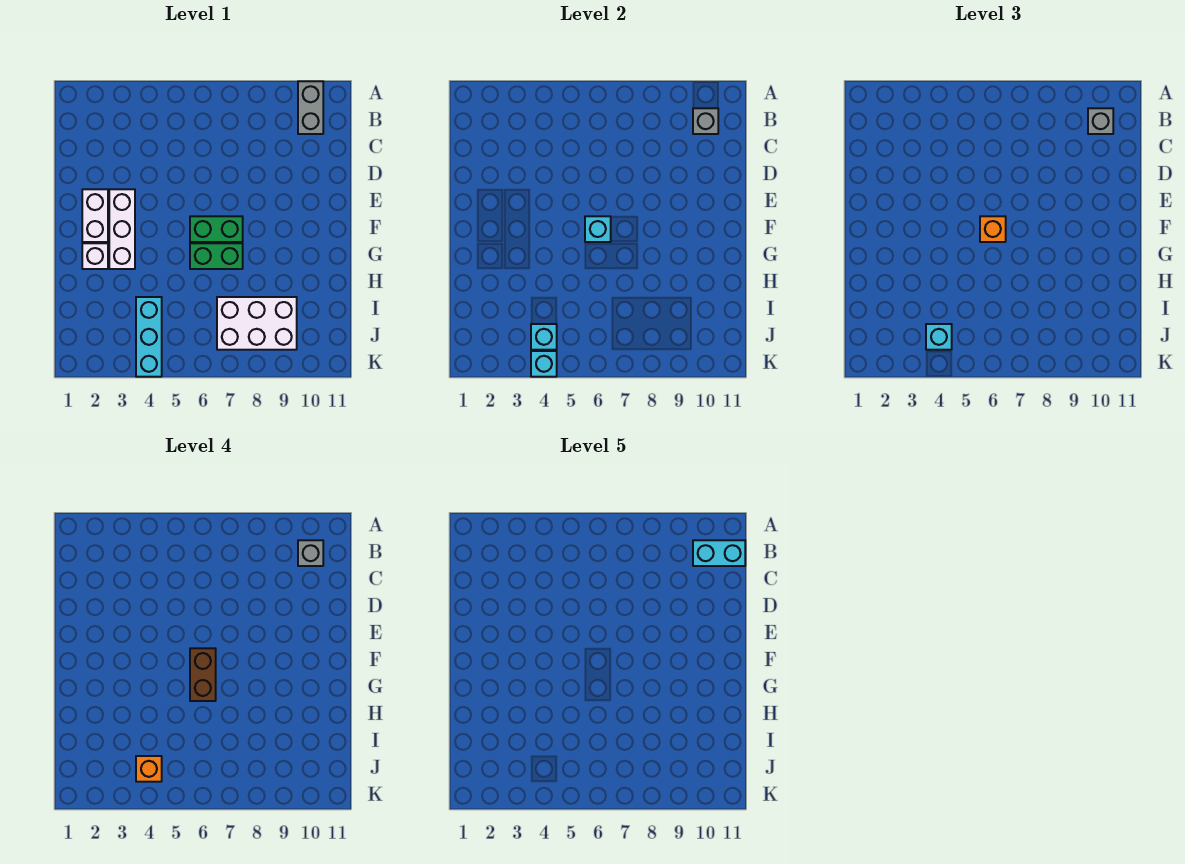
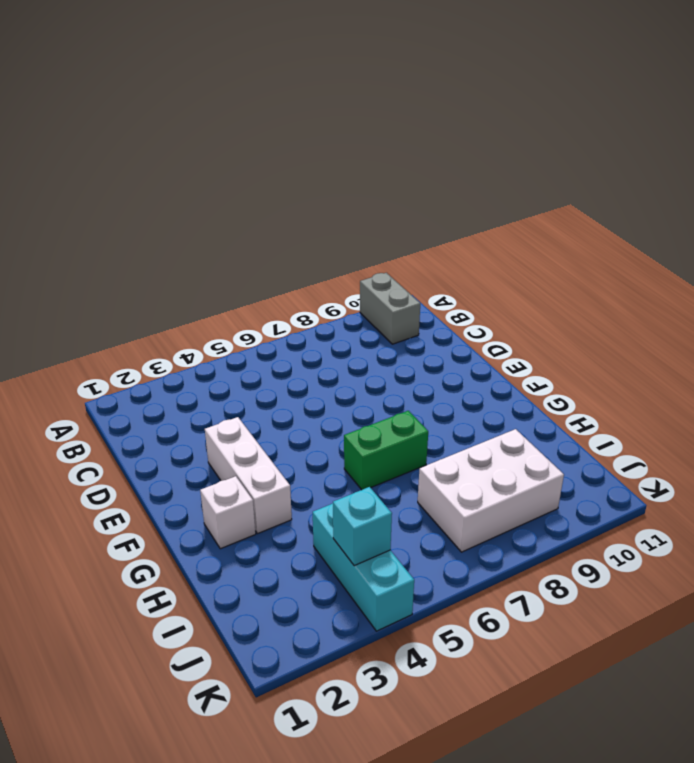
none -> white brick E2:F2 level 1
none -> green brick F6:F7 level 1
none -> grey brick B10 level 2

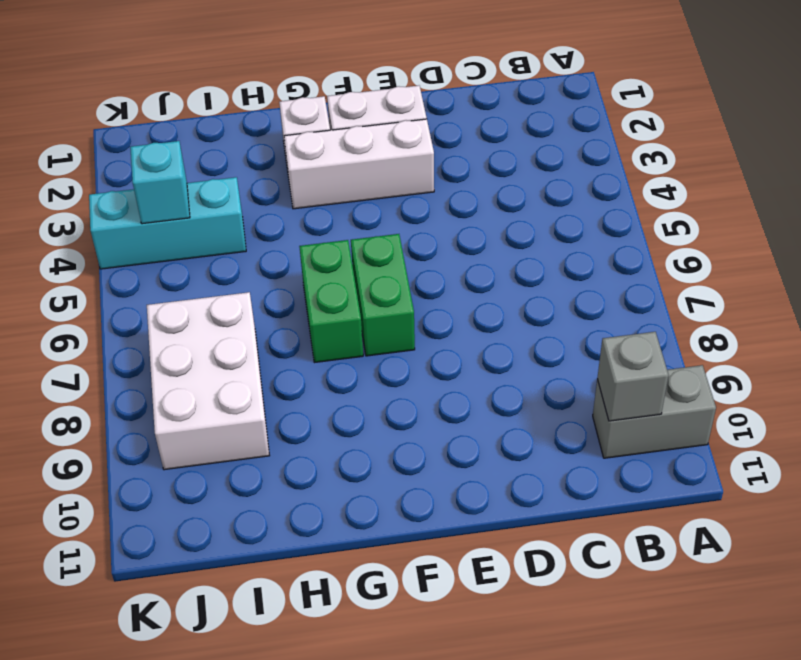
none -> cyan brick F6 level 2
none -> cyan brick K4 level 2
none -> grey brick B10 level 3

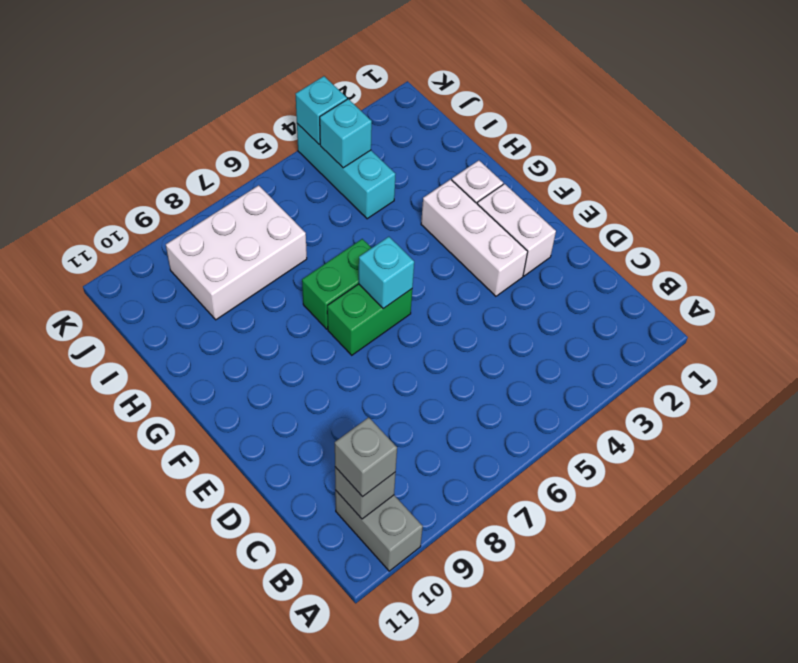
none -> orange brick F6 level 3
none -> cyan brick J4 level 3
none -> grey brick B10 level 4

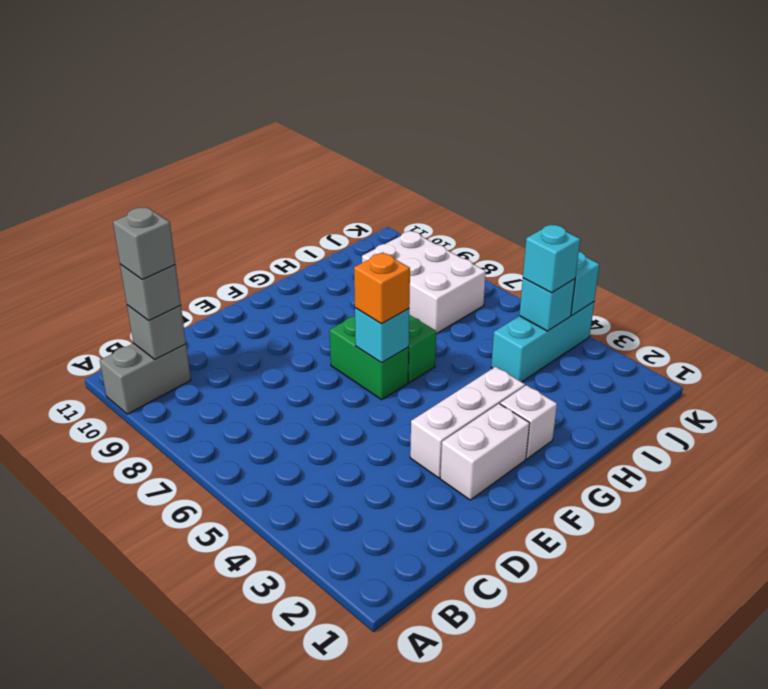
none -> brown brick F6:G6 level 4
none -> orange brick J4 level 4
none -> cyan brick B10:B11 level 5

